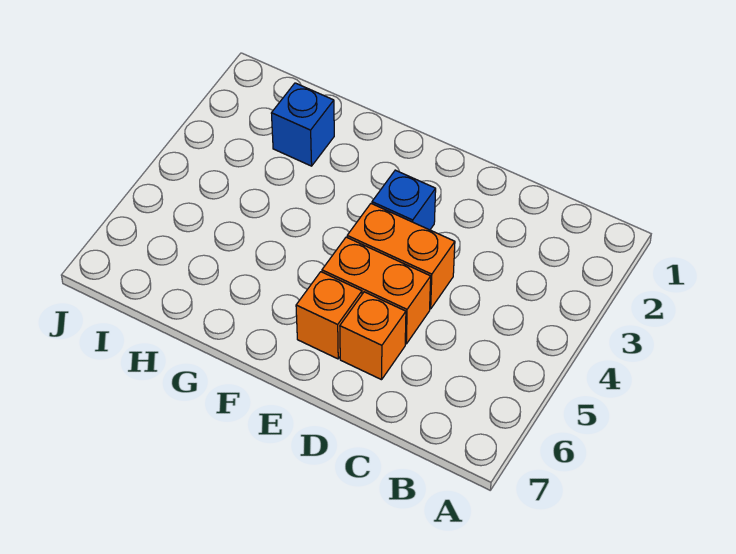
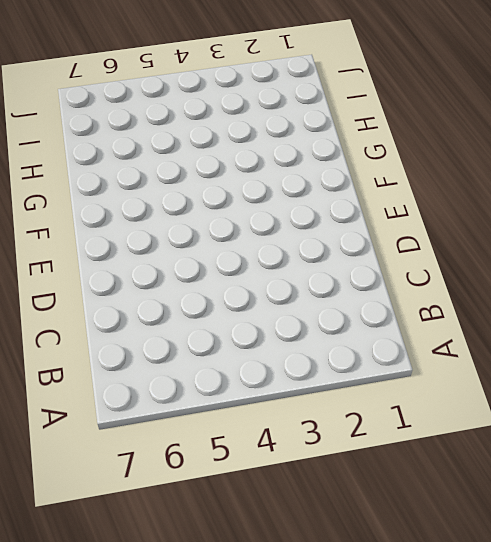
none -> orange brick D4:E4 level 1
none -> orange brick D5:E5 level 1

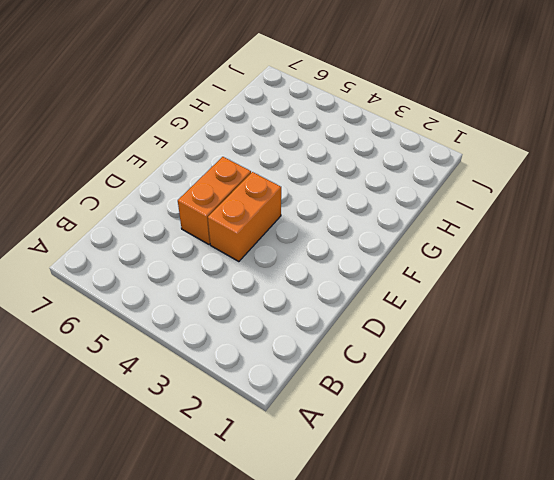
none -> orange brick D6 level 1
none -> blue brick E3 level 1

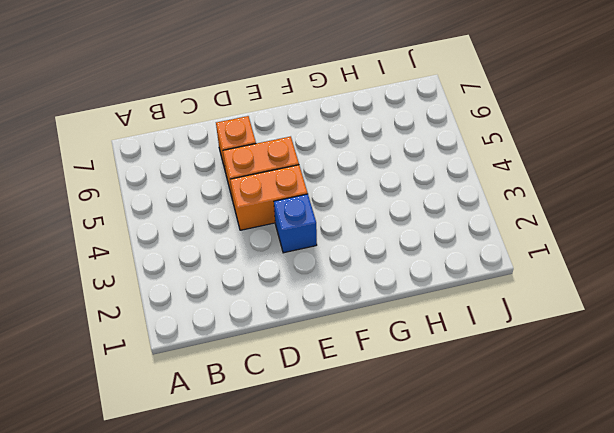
none -> orange brick E6 level 1
none -> blue brick H2 level 1

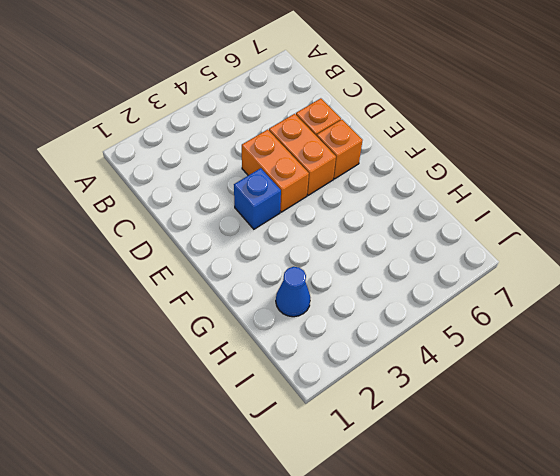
blue cone H2 level 1 -> blue brick H2 level 1

